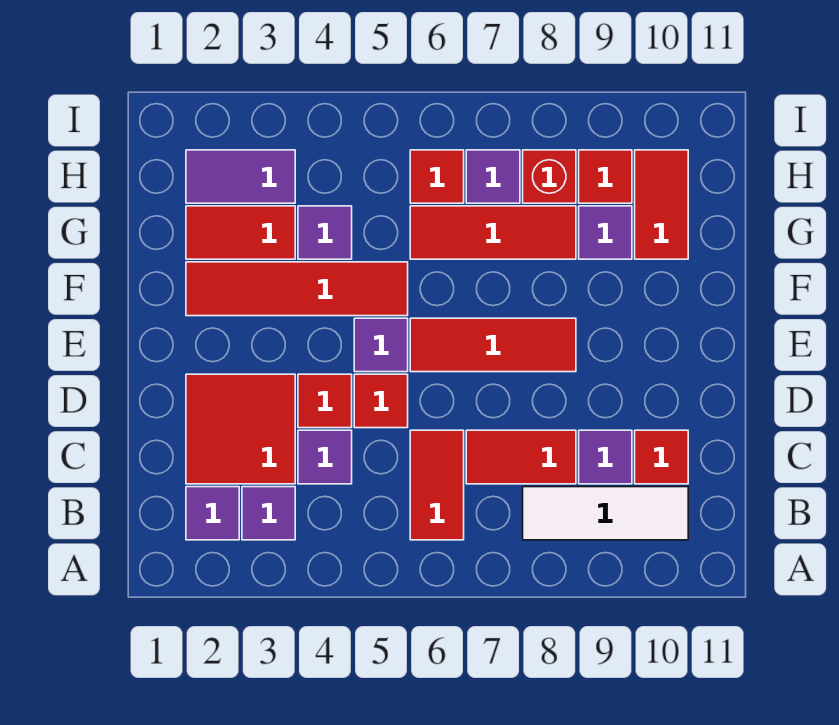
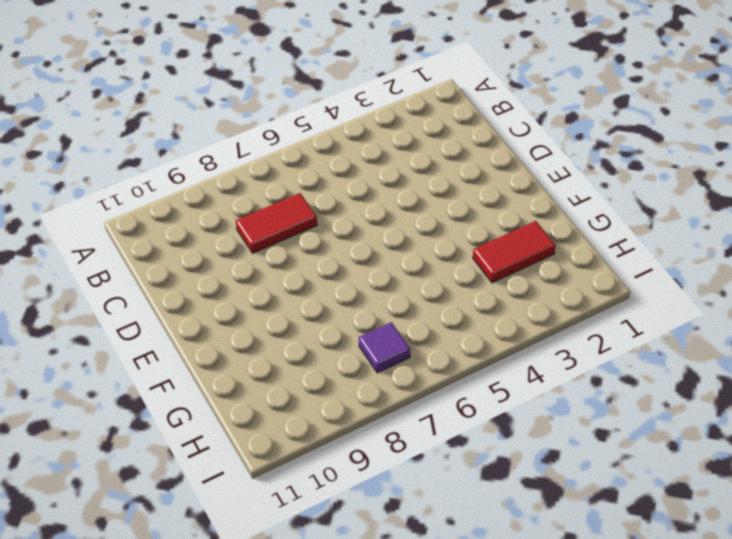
none -> purple tile B2 level 1
none -> purple tile B3 level 1
none -> red tile B6:C6 level 1

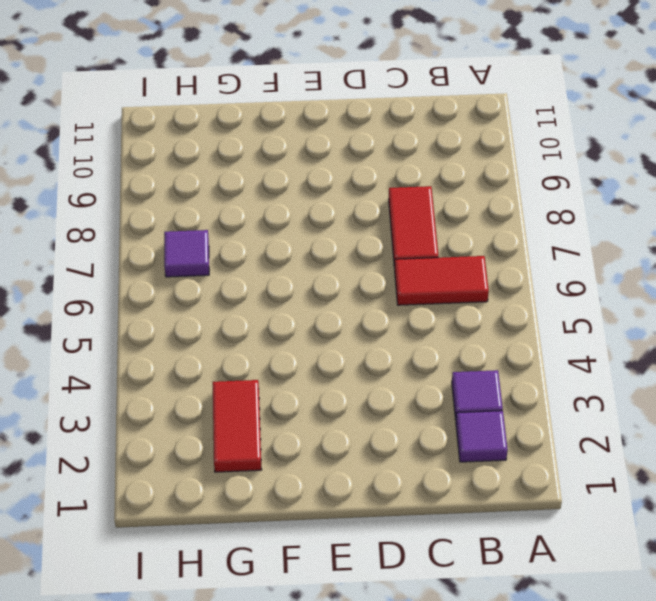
none -> white tile B8:B10 level 1
none -> red tile C2:D3 level 1
none -> purple tile C4 level 1

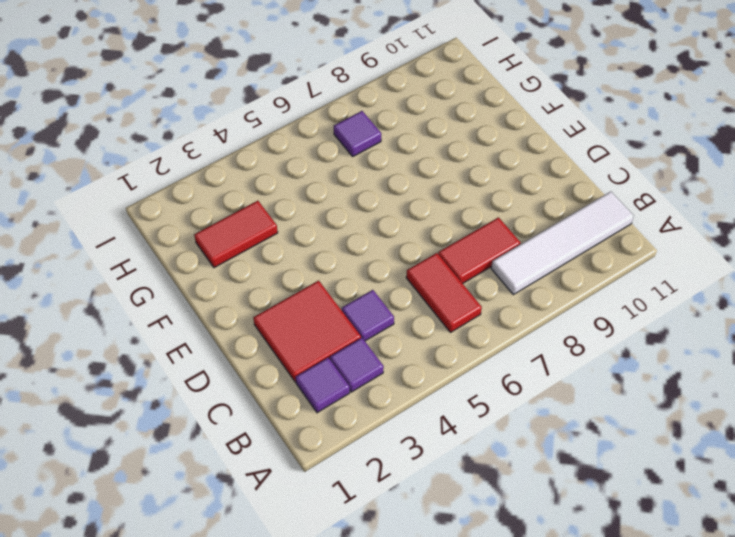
white tile B8:B11 level 1 -> white tile B8:B10 level 1
none -> purple tile C9 level 1
none -> red tile C10 level 1
none -> red tile D4 level 1

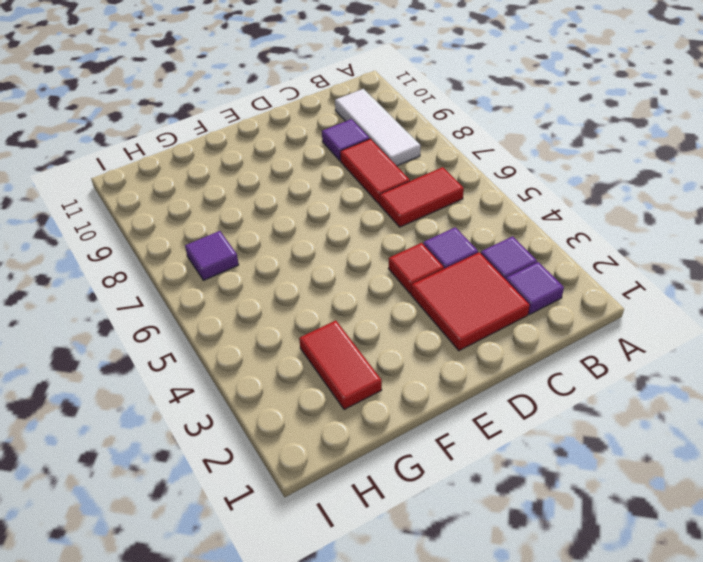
none -> red tile C10 level 1
none -> red tile D5 level 1
none -> purple tile E5 level 1

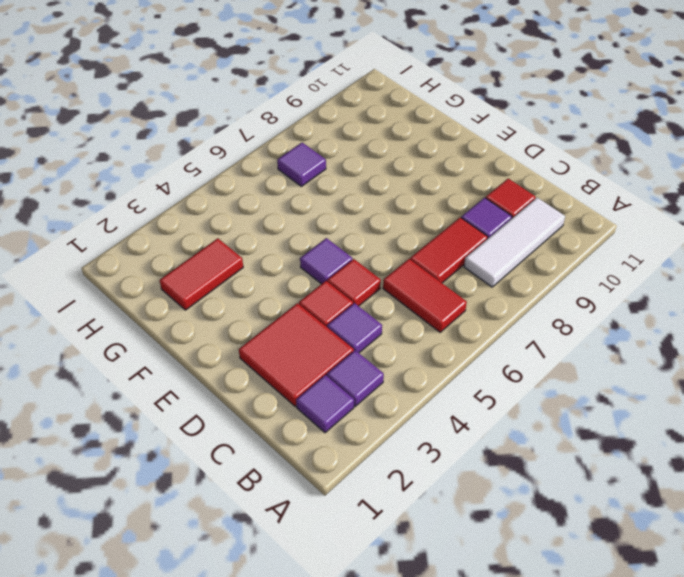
none -> red tile E6:E8 level 1
none -> red tile F2:F5 level 1
none -> purple tile G4 level 1

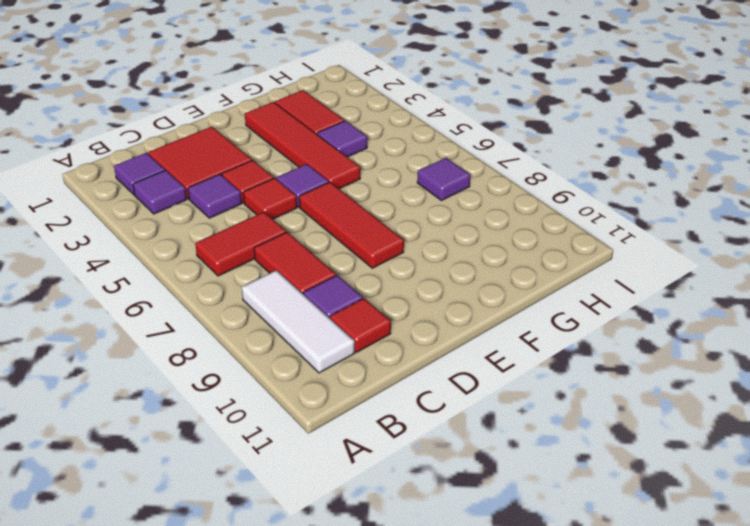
none -> red tile G6:G8 level 1
none -> purple tile G9 level 1
none -> red tile G10:H10 level 1

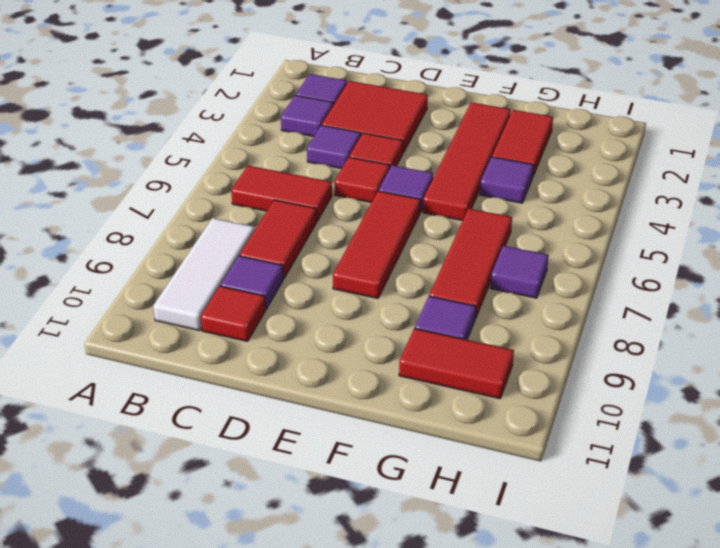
none -> purple tile H2:H3 level 1
none -> red tile H6 level 1
none -> red brick H8 level 1

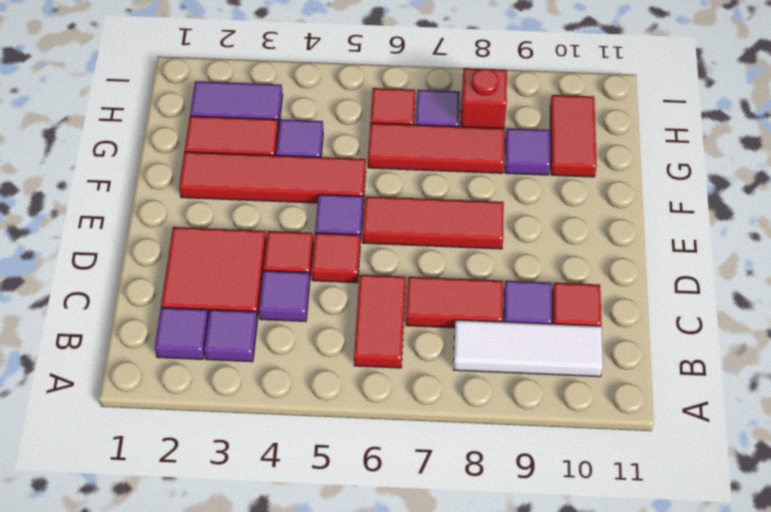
none -> red tile H9 level 1

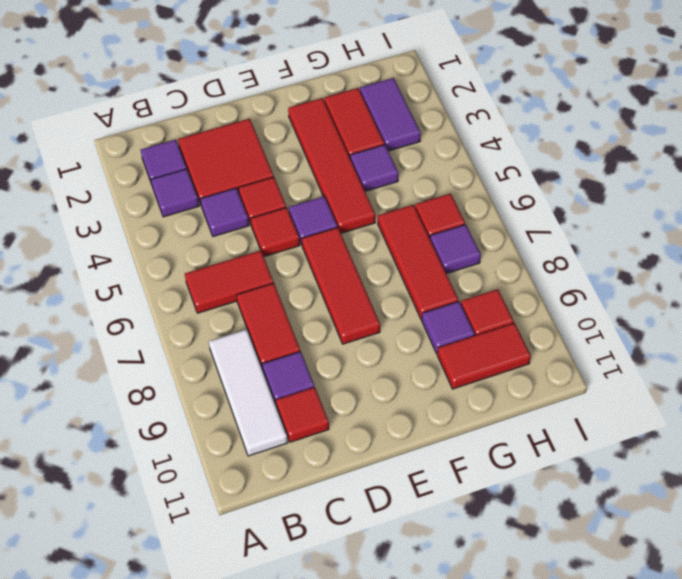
none -> red brick H8 level 1

